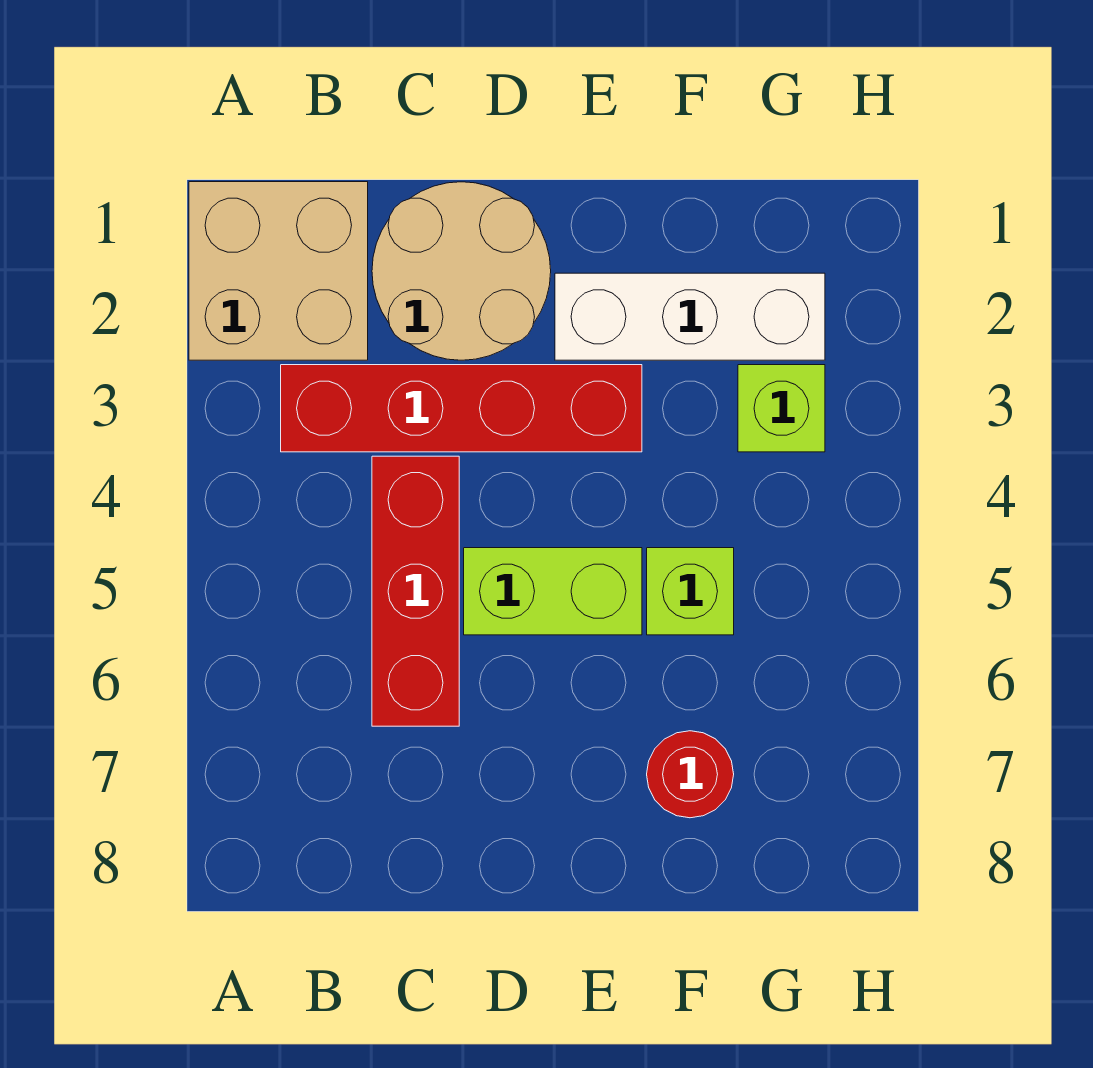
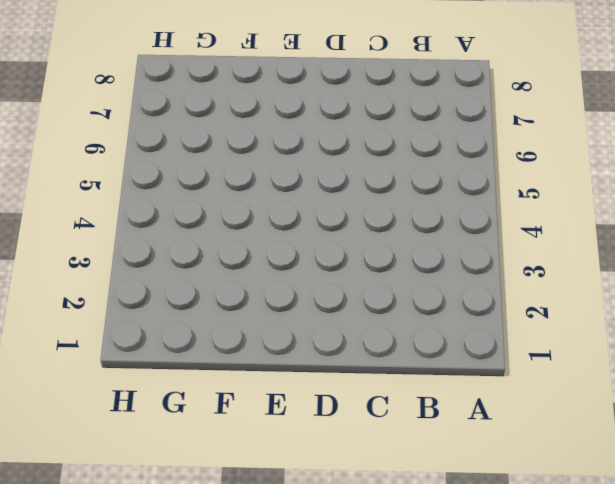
none -> tan brick A1:B2 level 1
none -> red brick B3:E3 level 1

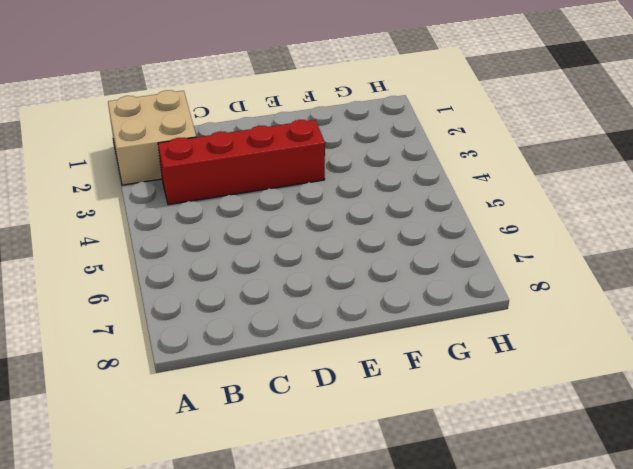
none -> tan round brick C1:D2 level 1
none -> red brick C4:C6 level 1

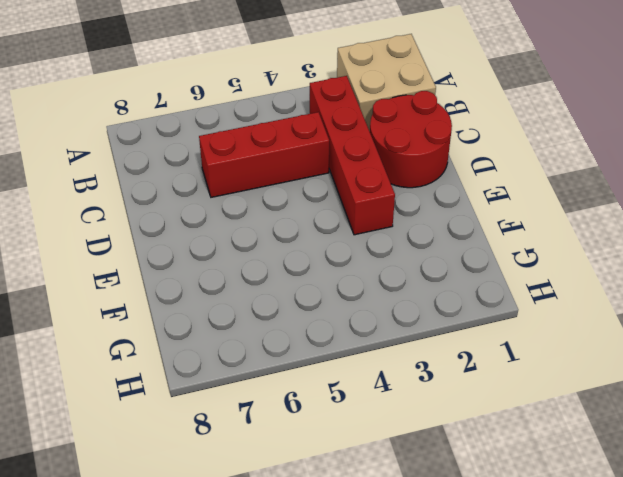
red round brick C1:D2 level 1 -> tan round brick C1:D2 level 1
none -> lime brick D5:E5 level 1
none -> white brick E2:G2 level 1

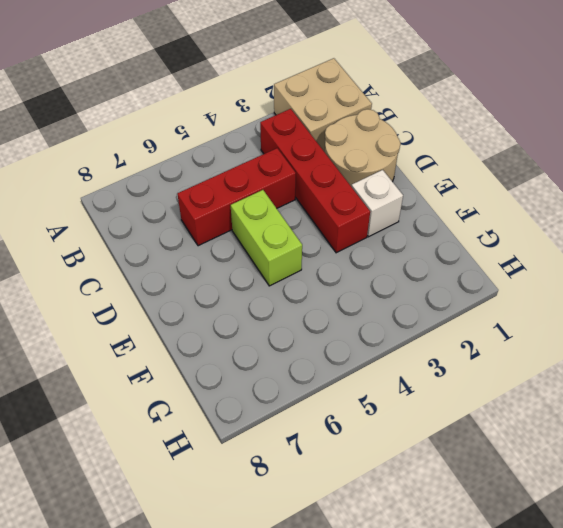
white brick E2 level 1 -> white brick E2:G2 level 1
none -> lime brick F5 level 1
none -> red round brick F7 level 1

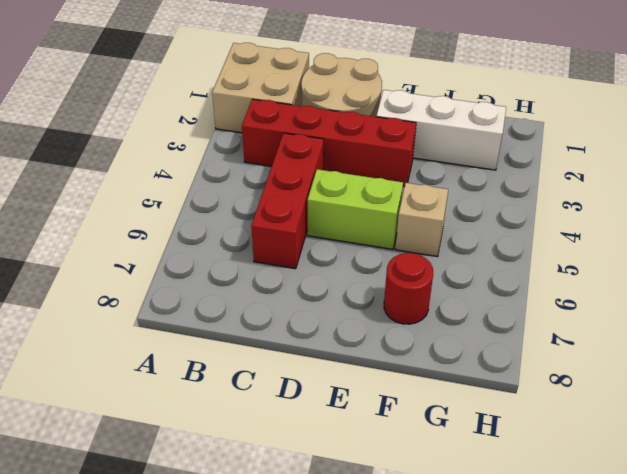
tan brick F5 level 1 -> lime brick F5 level 1
none -> lime brick G3 level 1

